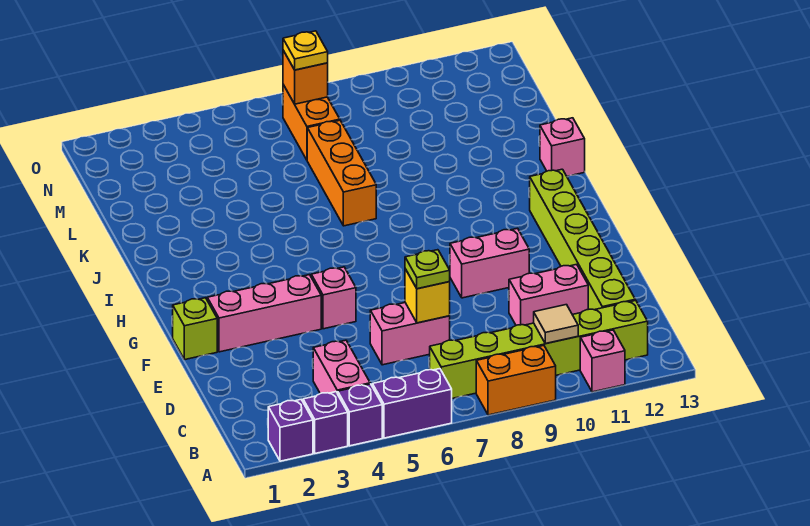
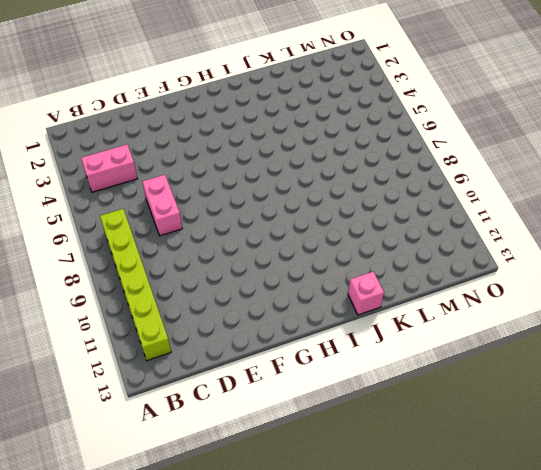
none -> purple brick A2 level 1
none -> purple brick A3 level 1
none -> purple brick A4 level 1

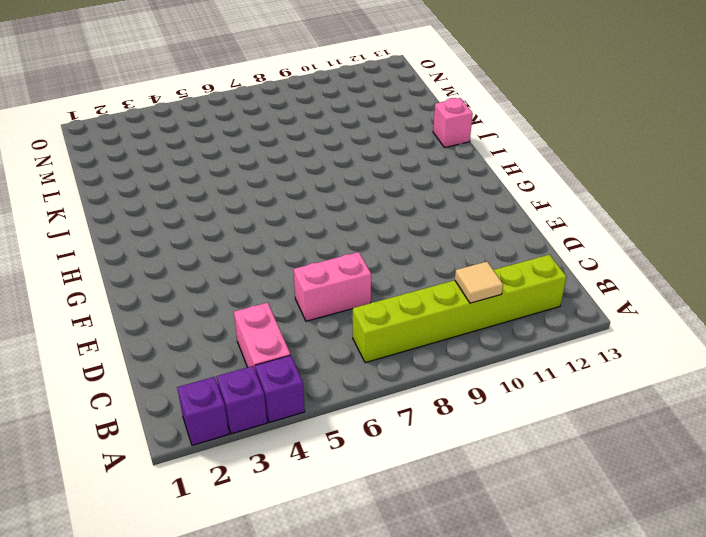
none -> purple brick A5:A6 level 1
none -> orange brick A8:A9 level 1
none -> pink brick A11 level 1

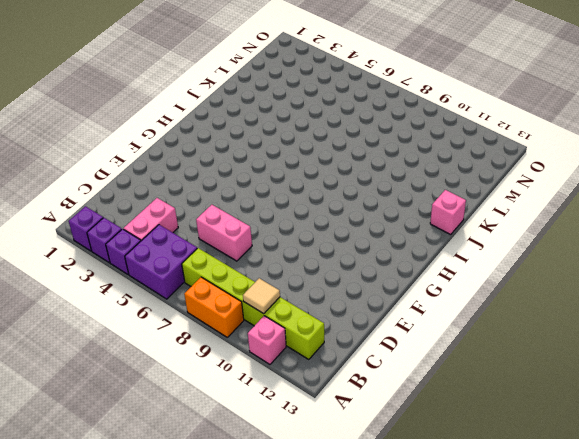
purple brick A5:B6 level 1 -> purple brick A5:A6 level 1
none -> lime brick C12:H12 level 1
none -> pink brick D10:D11 level 1
none -> lime brick F1 level 1

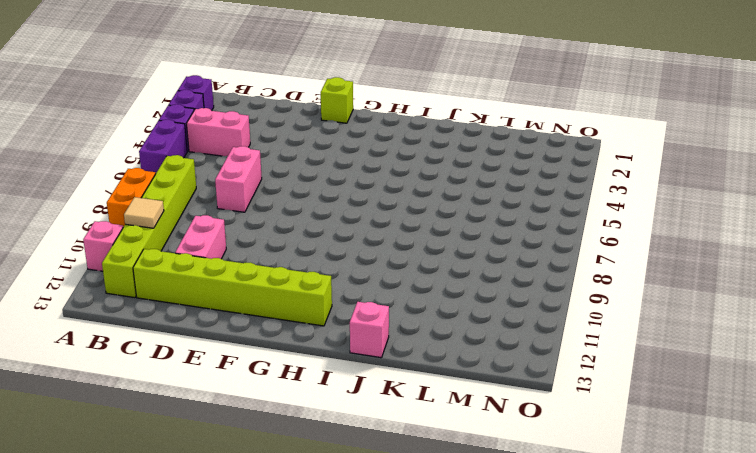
none -> pink brick F2:F4 level 1
none -> pink brick F5 level 1
none -> pink brick F9:F10 level 1

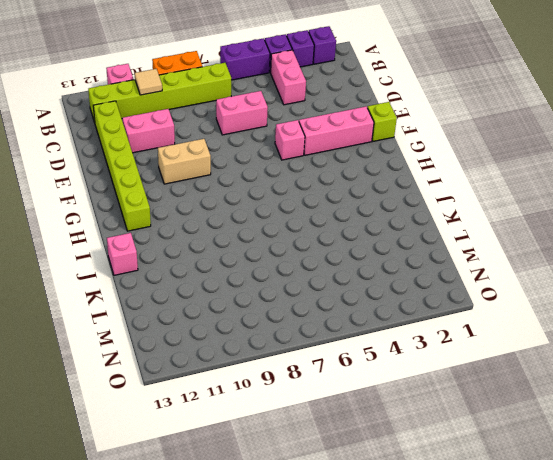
tan brick F9:F10 level 1 -> pink brick F9:F10 level 1
none -> orange brick J7:L7 level 1
none -> orange brick M7:N7 level 1
none -> yellow brick D7 level 2

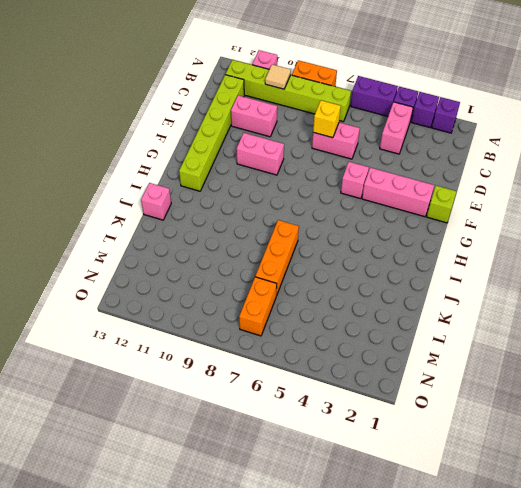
none -> orange brick N7 level 2
none -> lime plate D7 level 3
none -> yellow plate N7 level 3

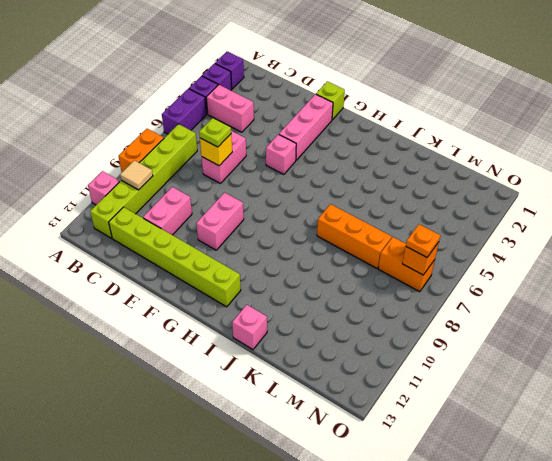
orange plate N7 level 3 -> yellow plate N7 level 3

